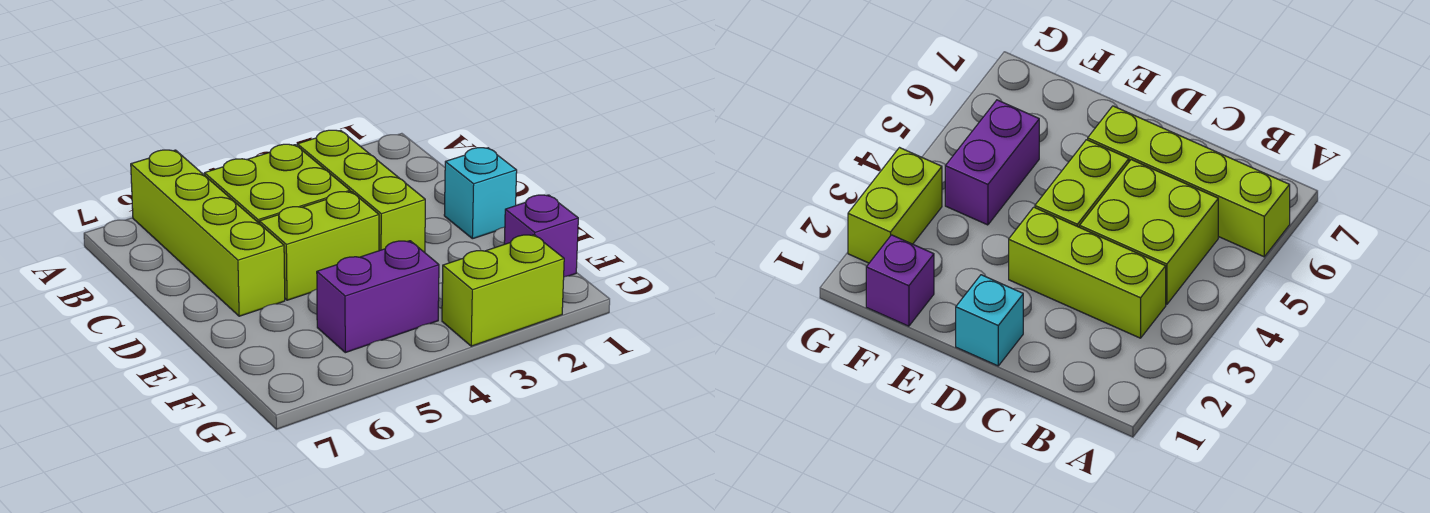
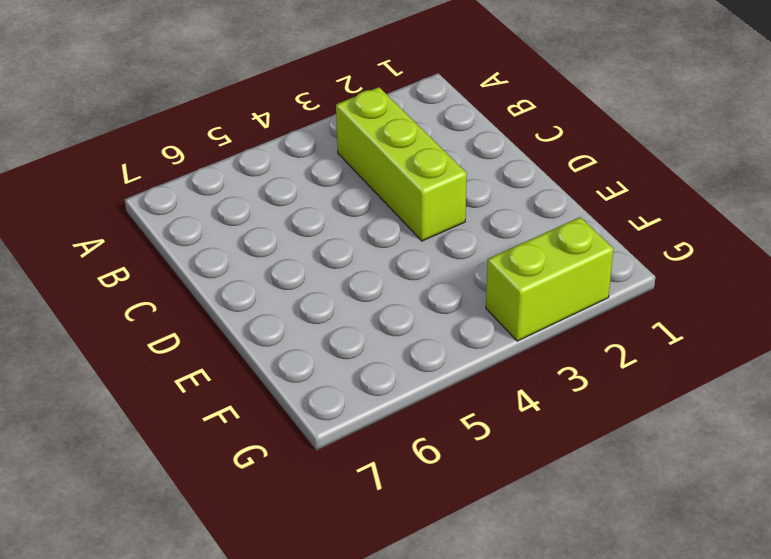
none -> lime brick A6:D6 level 1
none -> lime brick B4:C5 level 1

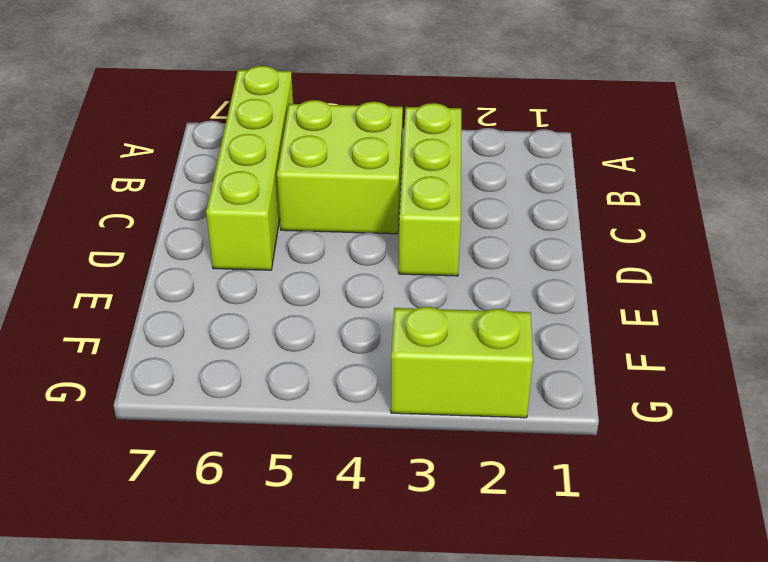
none -> cyan brick D1 level 1
none -> lime brick D4:D5 level 1

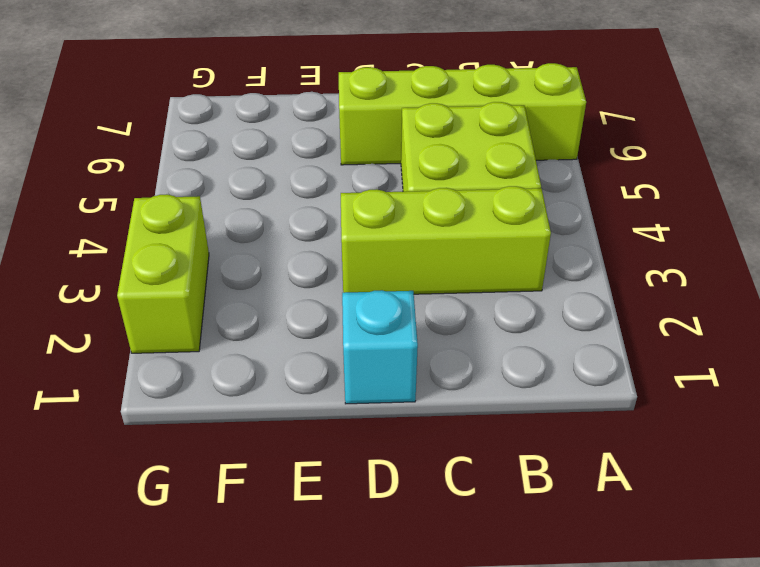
none -> lime brick D4:D5 level 1
none -> purple brick F1 level 1

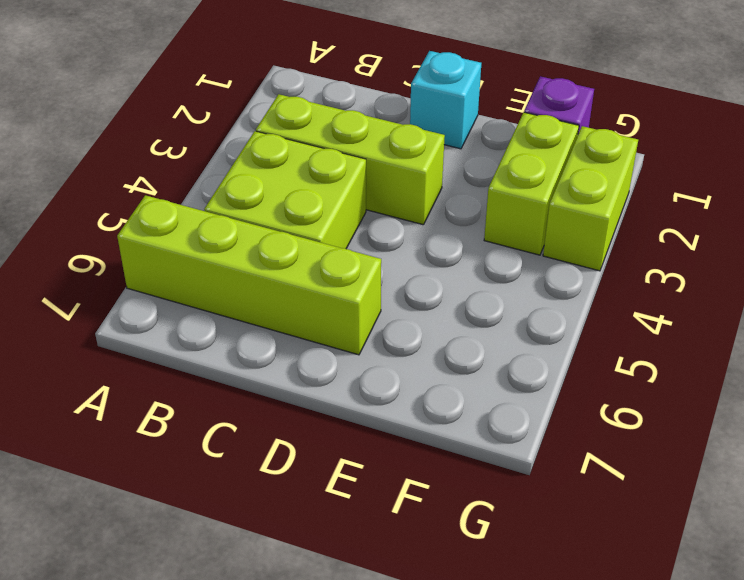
lime brick F2:F3 level 1 -> lime brick D4:D5 level 1
none -> purple brick F4:F5 level 1

